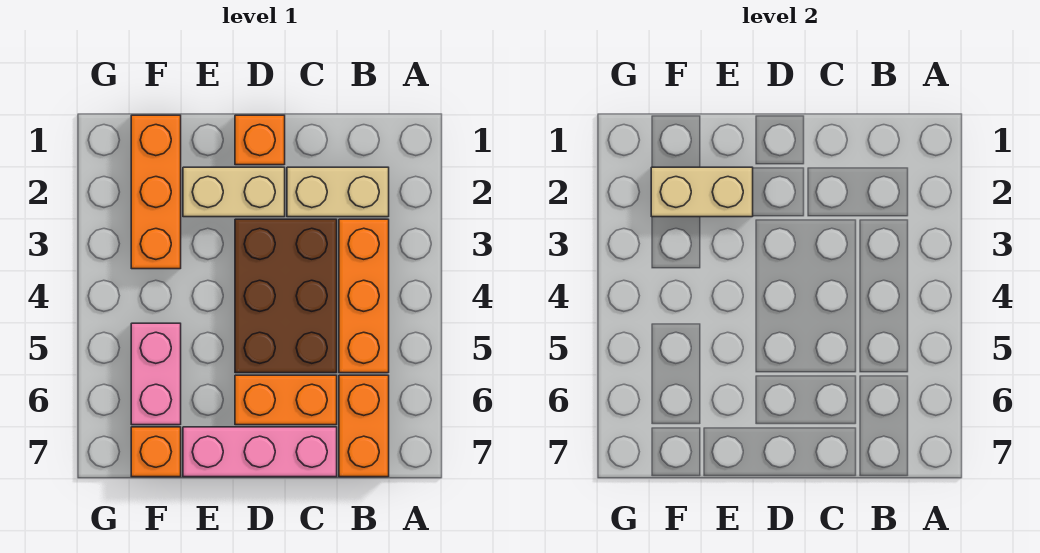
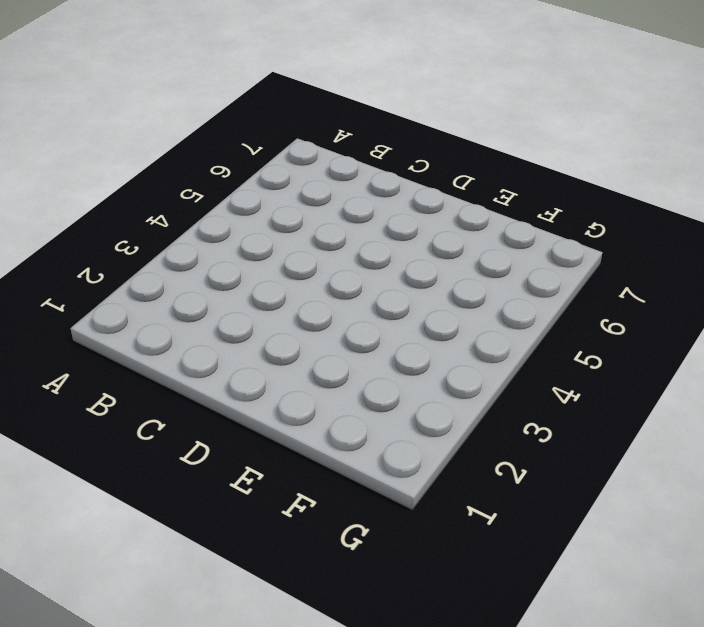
none -> tan brick B2:C2 level 1
none -> orange brick B3:B5 level 1
none -> orange brick B6:B7 level 1

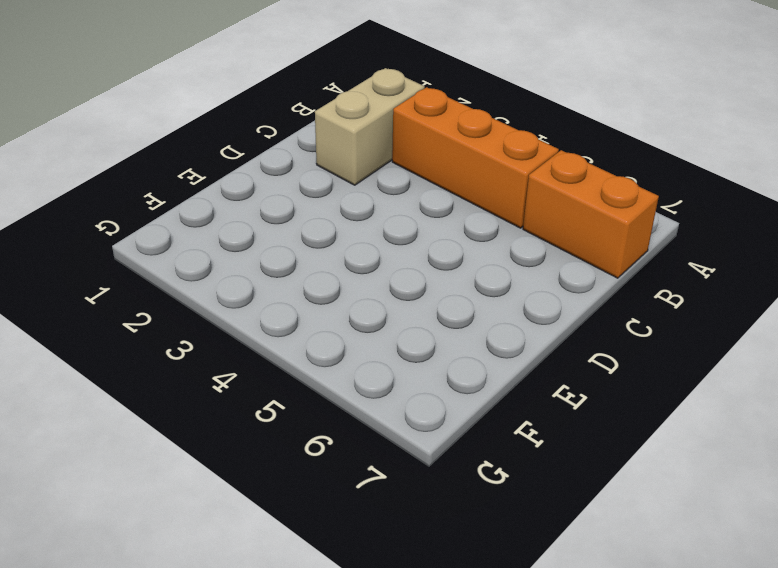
none -> brown brick C3:D5 level 1
none -> orange brick C6:D6 level 1
none -> pink brick C7:E7 level 1

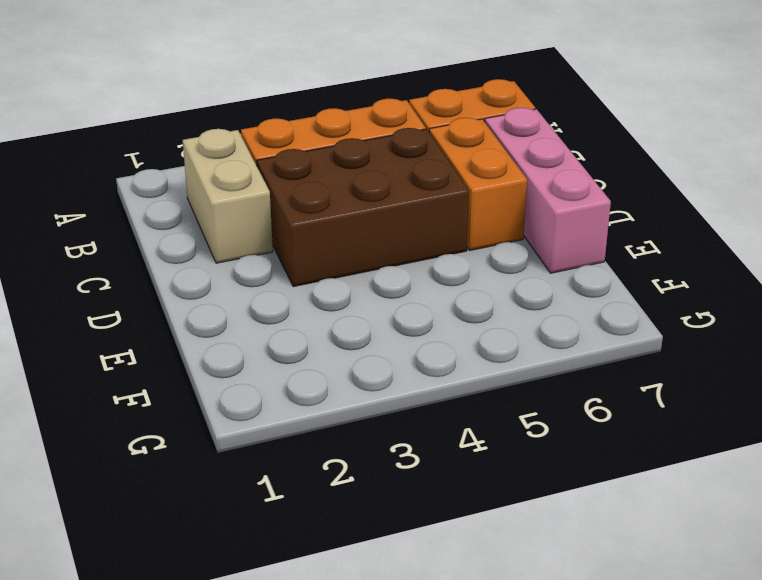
none -> orange brick D1 level 1
none -> tan brick D2:E2 level 1
none -> orange brick F1:F3 level 1

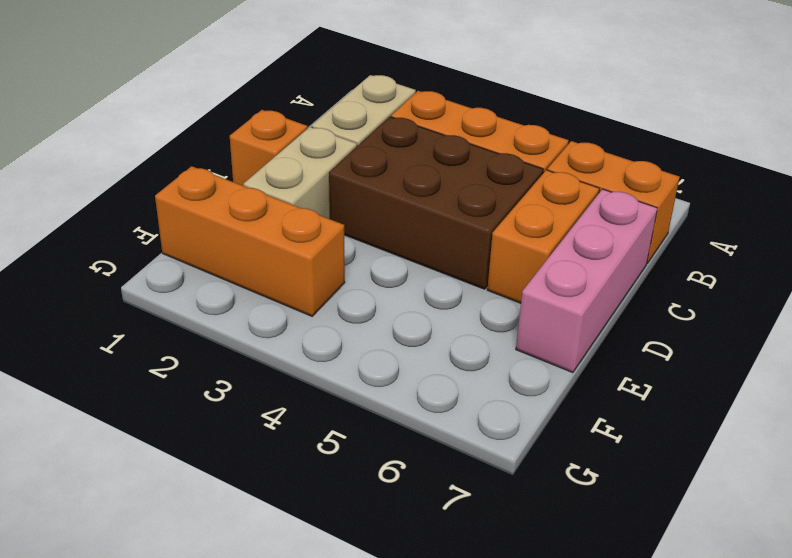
none -> pink brick F5:F6 level 1
none -> orange brick F7 level 1
none -> tan brick E2:F2 level 2

